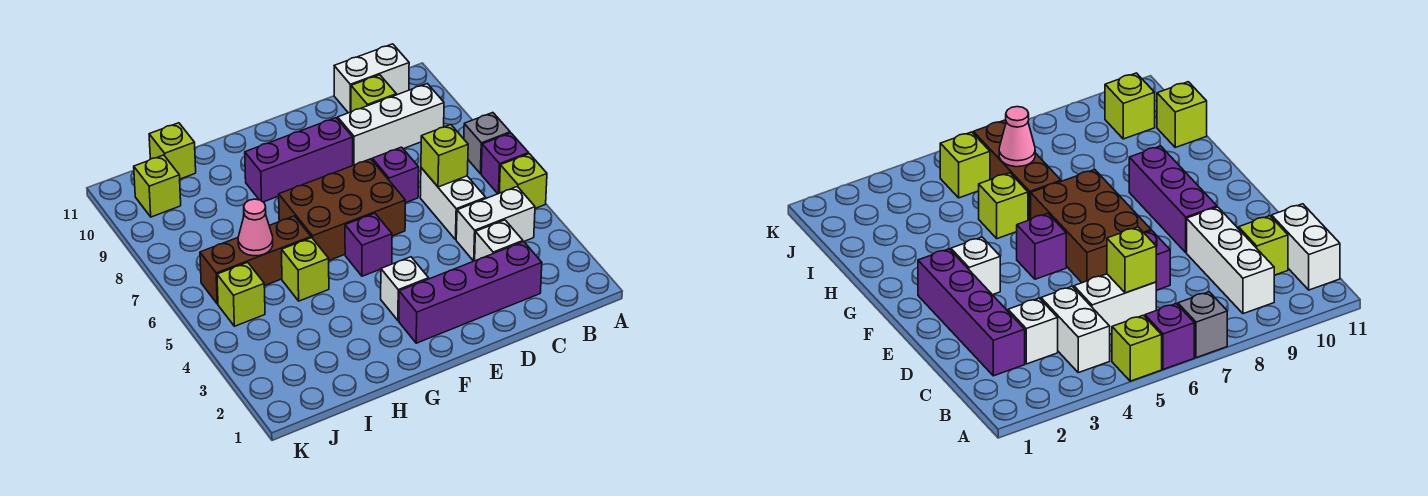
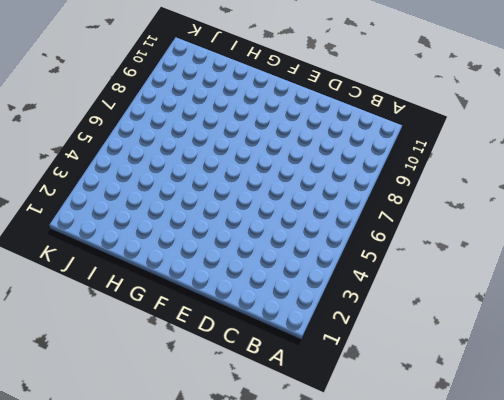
none -> lime brick A5 level 1
none -> purple brick A6 level 1
none -> grey brick A7 level 1

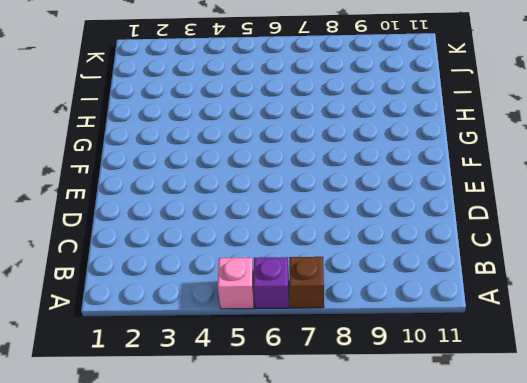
pink brick A5 level 1 -> lime brick A5 level 1
brown brick A7 level 1 -> grey brick A7 level 1
none -> white brick B4:C4 level 1
none -> white brick B9:D9 level 1
none -> white brick B11:C11 level 1

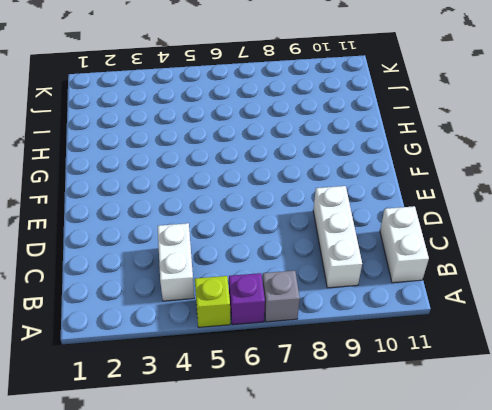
none -> purple brick C2:F2 level 1
none -> white brick C3 level 1
none -> white brick C5:C6 level 1

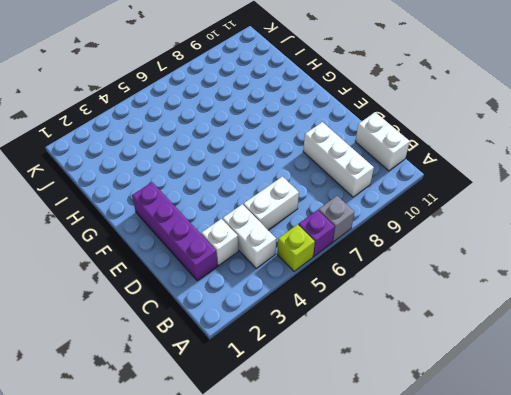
none -> lime brick C10 level 1
none -> purple brick D7 level 1
none -> brown brick E6:G7 level 1

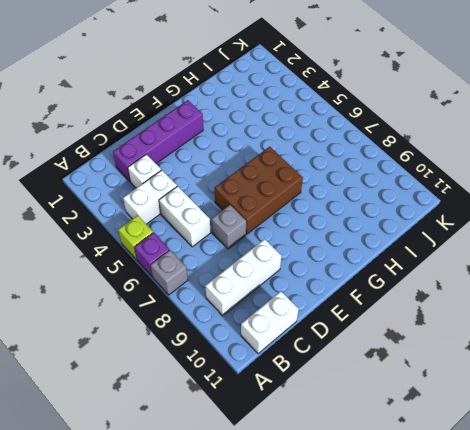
grey brick D7 level 1 -> purple brick D7 level 1
none -> lime brick C10 level 1
none -> purple brick E9:G9 level 1
none -> white brick F3 level 1

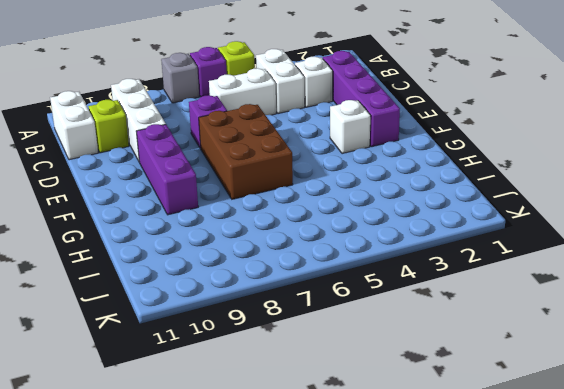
none -> purple brick F5 level 1
none -> lime brick H5 level 1
none -> brown brick H6:J6 level 1

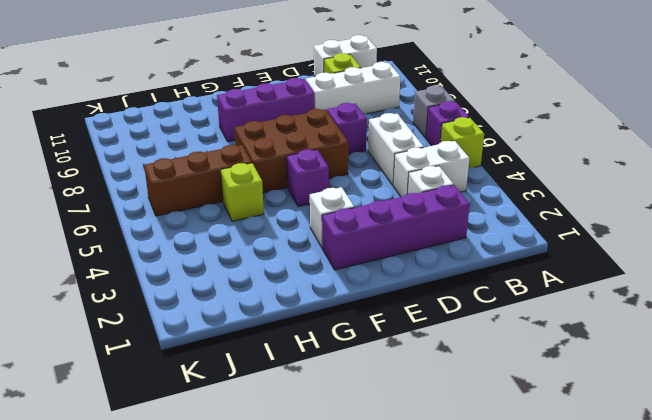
none -> lime brick I11 level 1
none -> lime brick J5 level 1
none -> lime brick J10 level 1

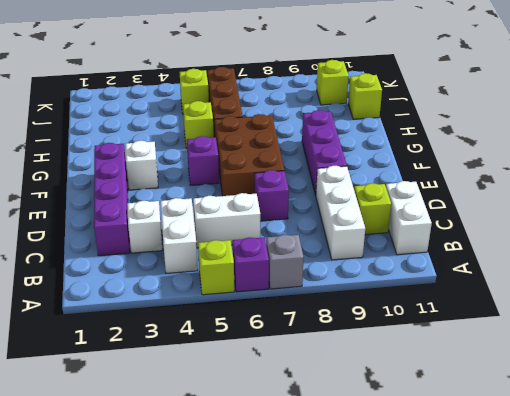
none -> lime brick C6 level 2
none -> pink cone I6 level 2

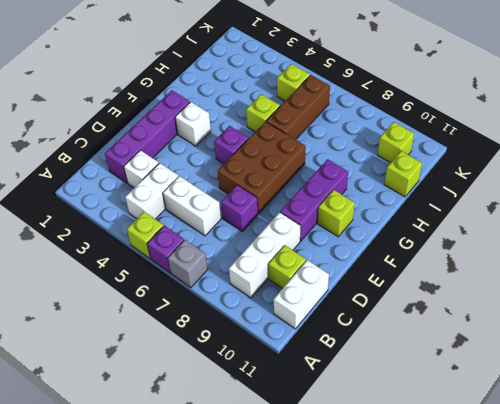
lime brick F10 level 1 -> lime brick C6 level 2
none -> pink cone I6 level 2

